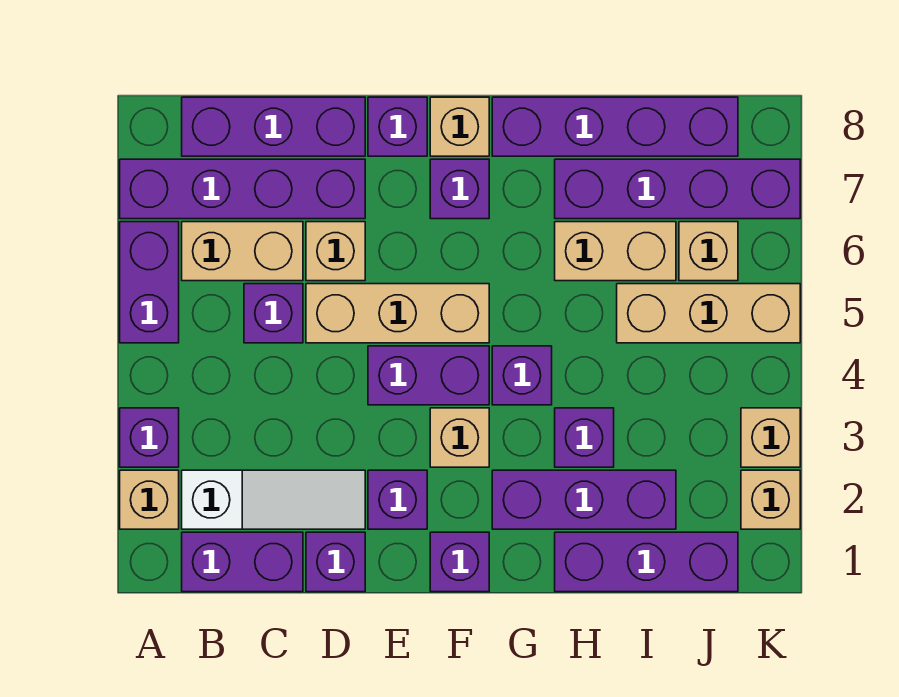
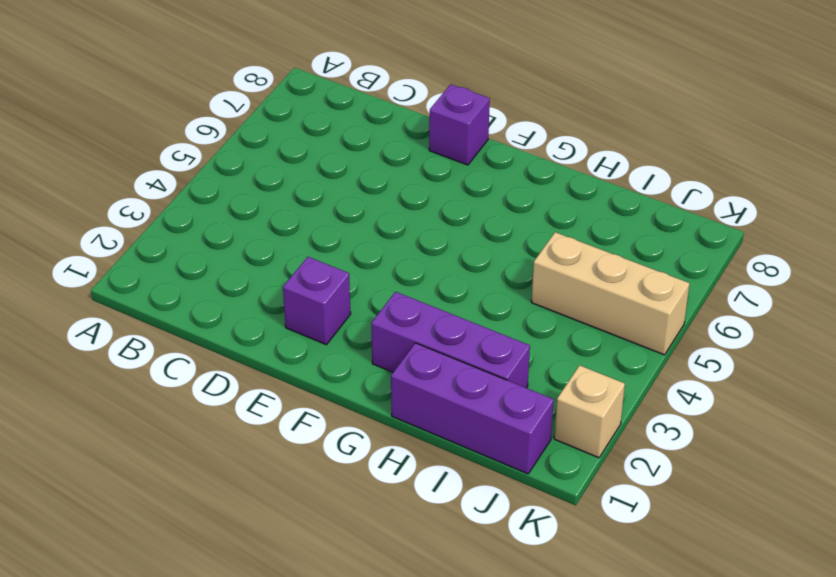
none -> tan brick A2 level 1
none -> purple brick A3 level 1
none -> purple brick A5:A6 level 1
none -> purple brick A7:D7 level 1

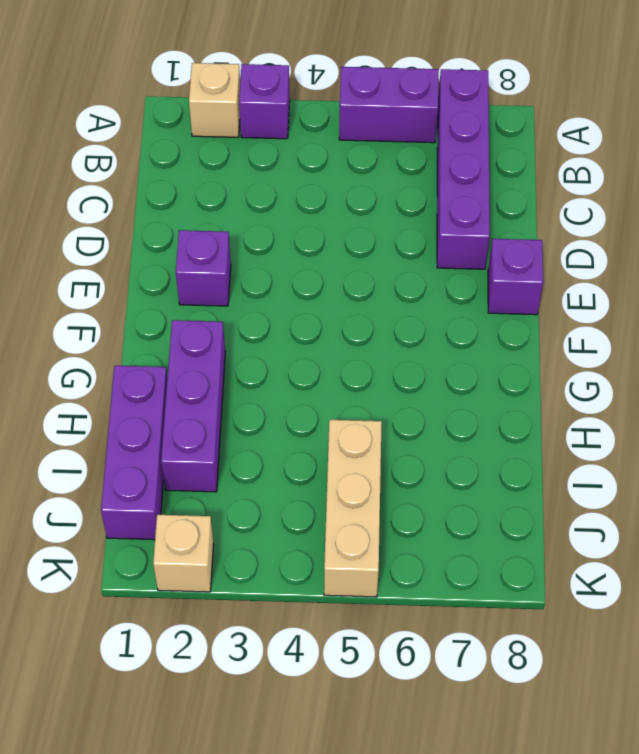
none -> purple brick B1:C1 level 1
none -> white slope B2:D2 level 1 top B
none -> tan brick B6:C6 level 1
none -> purple brick B8:D8 level 1

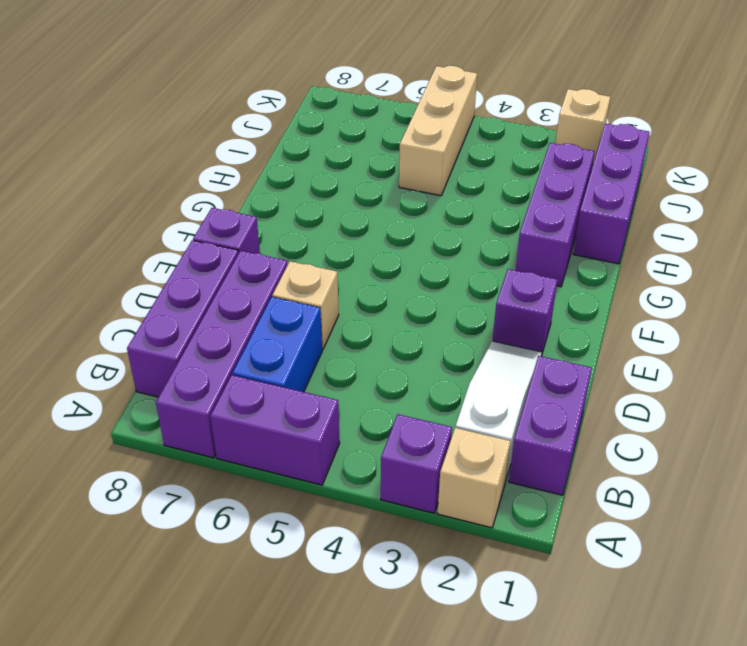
blue brick B6:C6 level 1 -> tan brick B6:C6 level 1
none -> purple brick C5 level 1
none -> purple brick D1 level 1
none -> tan brick D5:F5 level 1
none -> purple brick E4:F4 level 1

